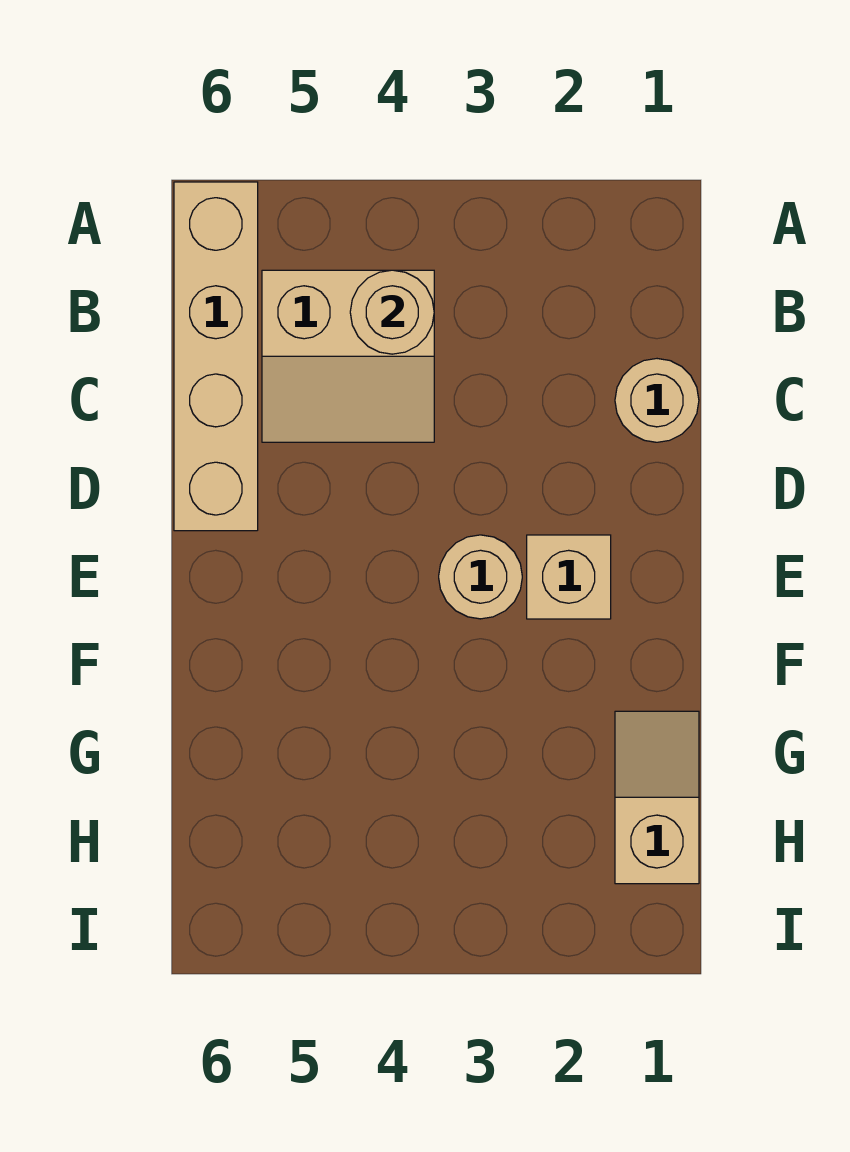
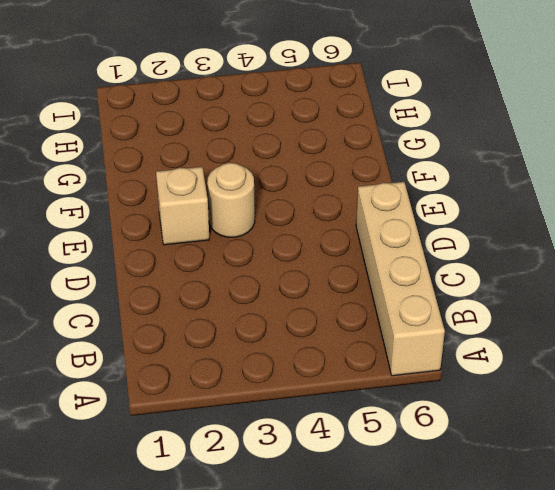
none -> tan slope B4:C5 level 1 top B
none -> tan round brick C1 level 1

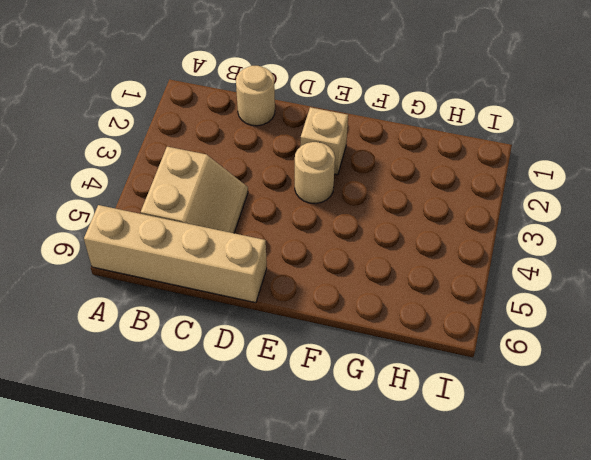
none -> tan slope G1:H1 level 1 top H
none -> tan round brick B4 level 2

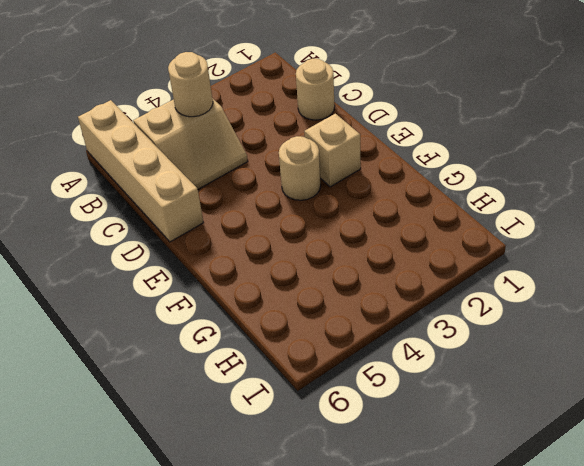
none -> tan slope G1:H1 level 1 top H

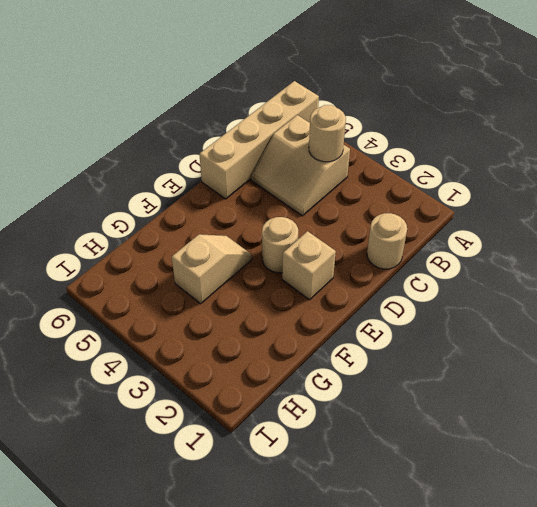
tan slope F4:G4 level 1 top G -> tan slope G1:H1 level 1 top H

